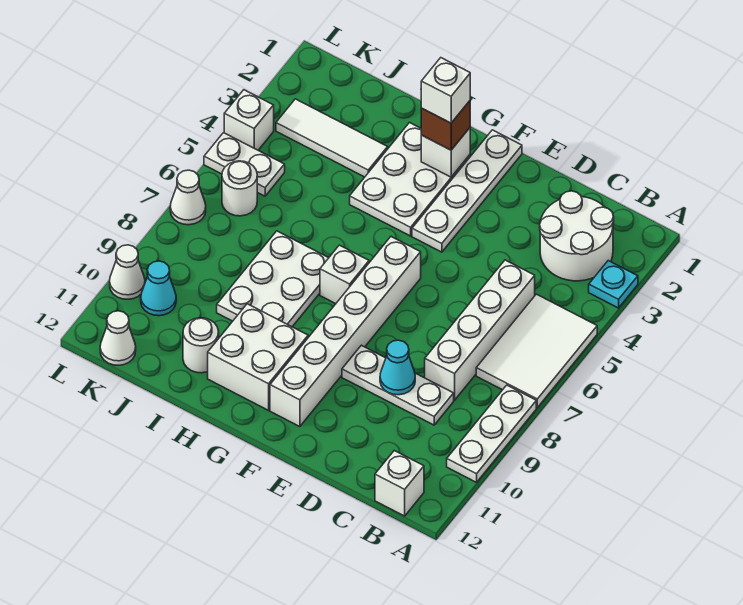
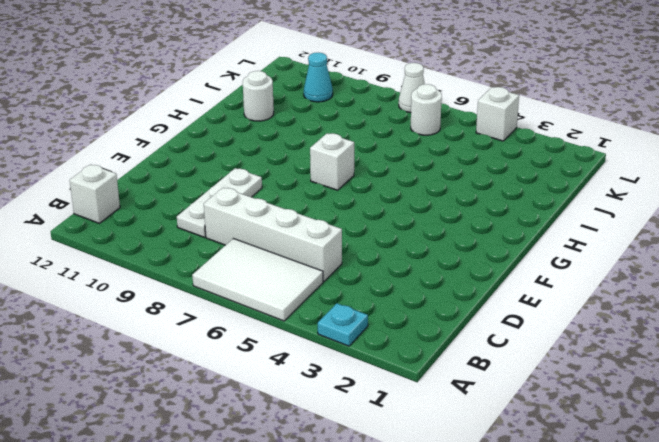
none -> white plate A8:A10 level 1
none -> white round brick B2:C3 level 1
none -> white plate F1:F4 level 1

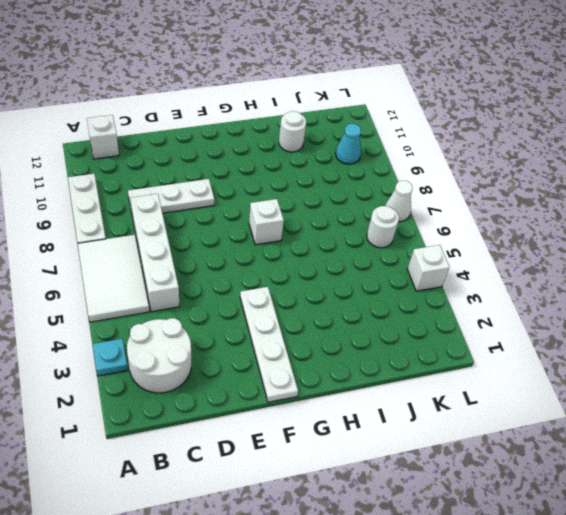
none -> white brick F6:F11 level 1
none -> white plate G2:H4 level 1
none -> white brick G10:H11 level 1

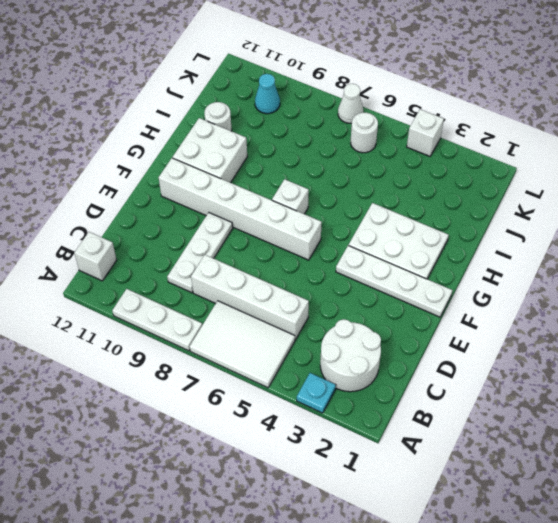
none -> white plate H7:I9 level 1
none -> white tile I3:K3 level 1
none -> white plate K5:L5 level 1

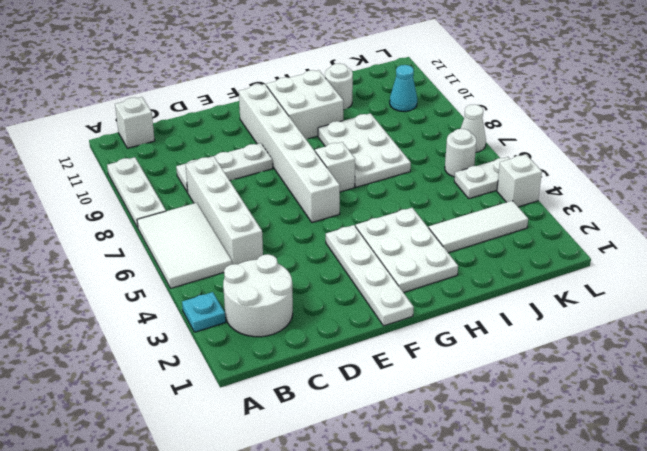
none -> white cone K12 level 1
none -> white cone L10 level 1
none -> cyan cone D9 level 2

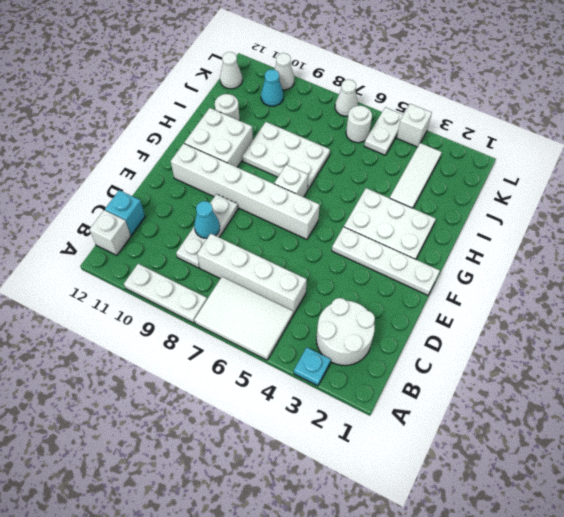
cyan brick C12 level 1 -> none
none -> white brick G2 level 2
none -> brown brick G2 level 3
none -> white brick G2 level 4

